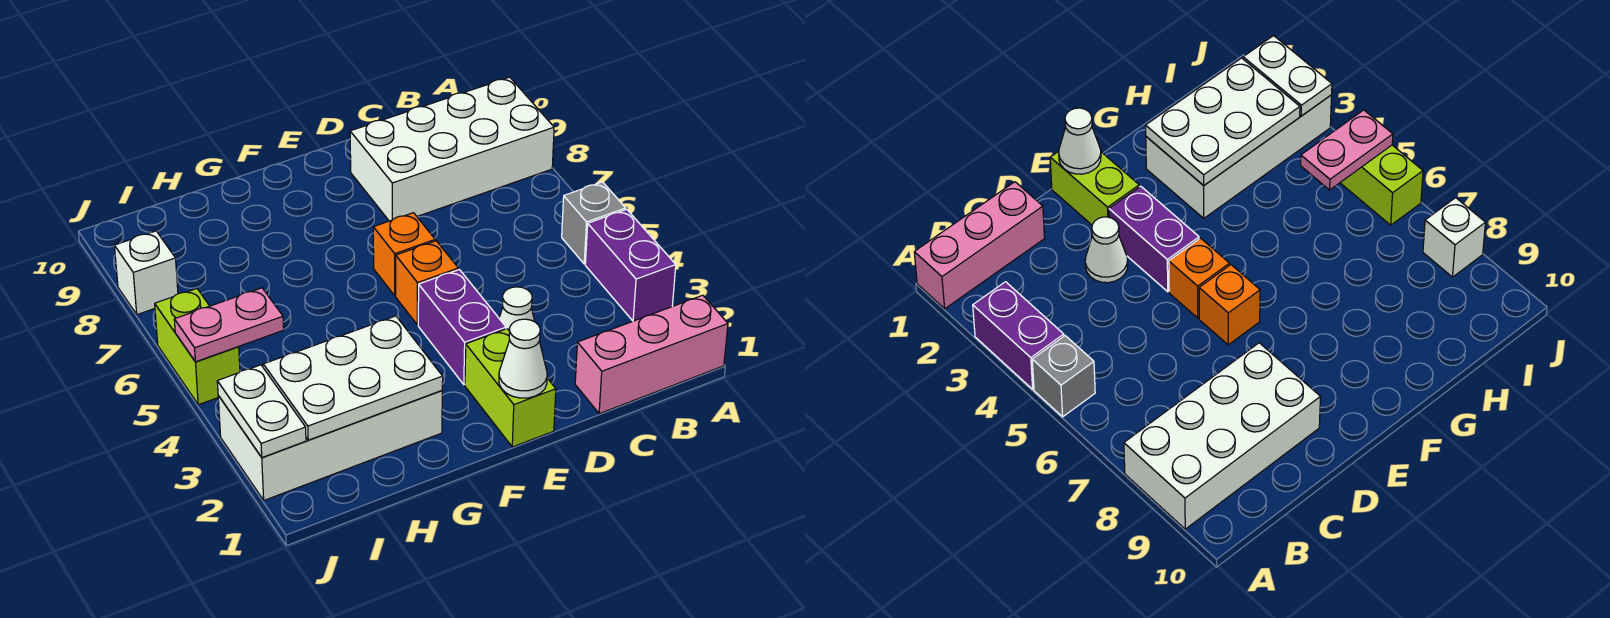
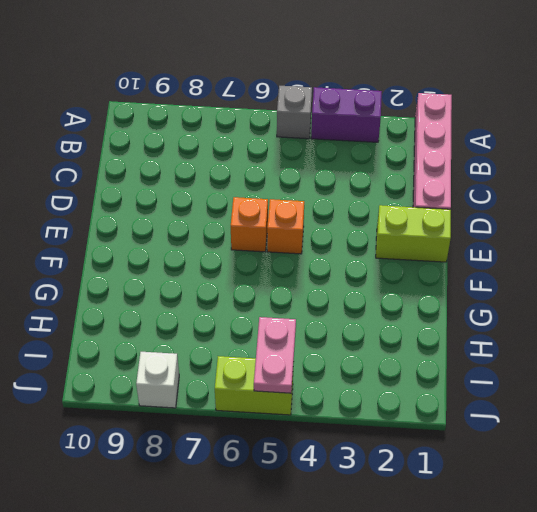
pink brick A1:D1 level 1 -> pink brick A1:C1 level 1
none -> white brick A8:D9 level 1
none -> white cone D3 level 1
none -> purple brick E3:E4 level 1

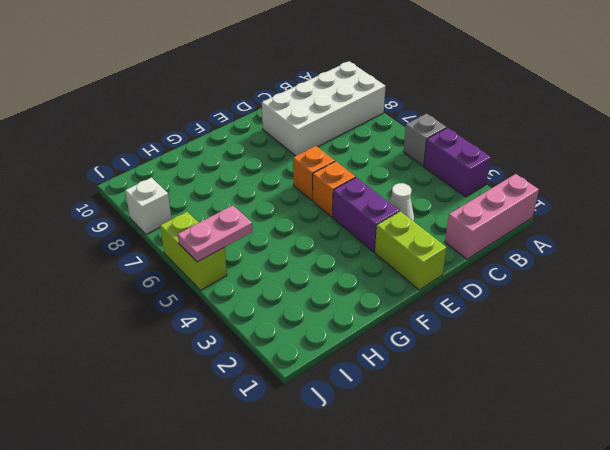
none -> white brick G2:J3 level 1
none -> white cone E1 level 2
none -> white plate G2:I3 level 2

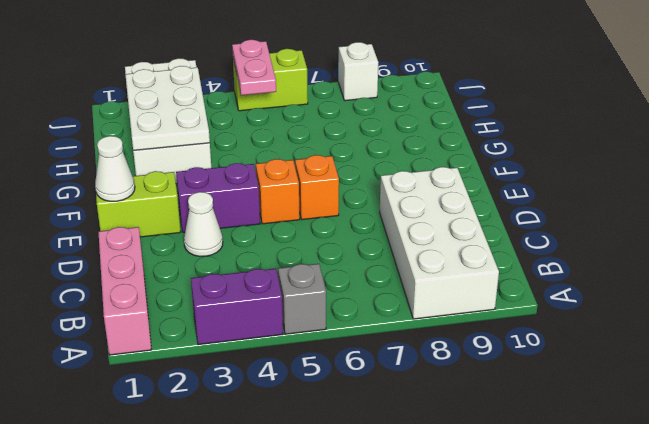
none -> white plate J2:J3 level 2

